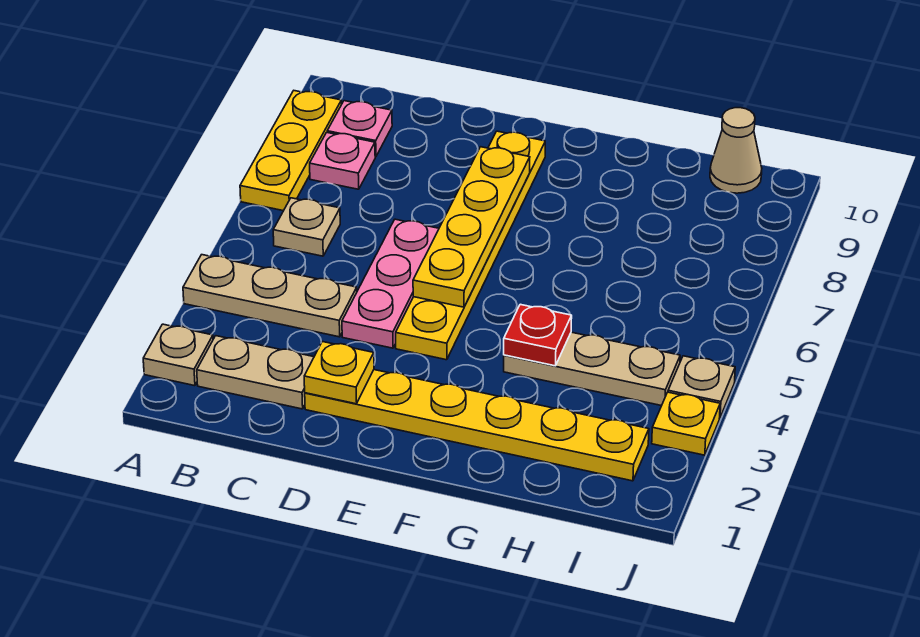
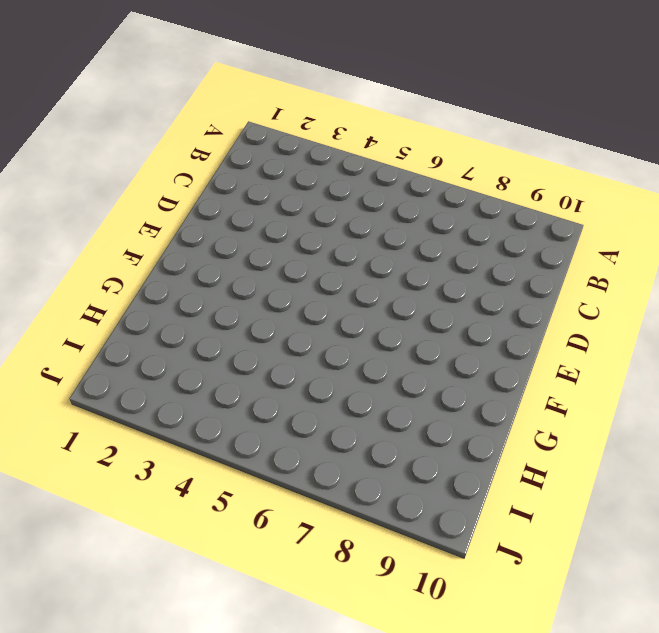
none -> tan plate A2 level 1
none -> tan plate A4:C4 level 1
none -> yellow plate A7:A9 level 1

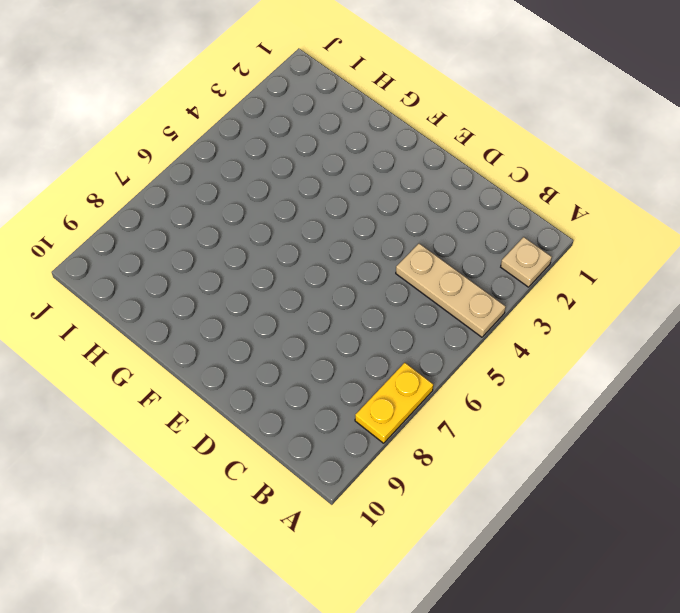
yellow plate A7:A8 level 1 -> yellow plate A7:A9 level 1
none -> tan plate B2:C2 level 1
none -> tan plate B6 level 1
none -> pink plate B8 level 1

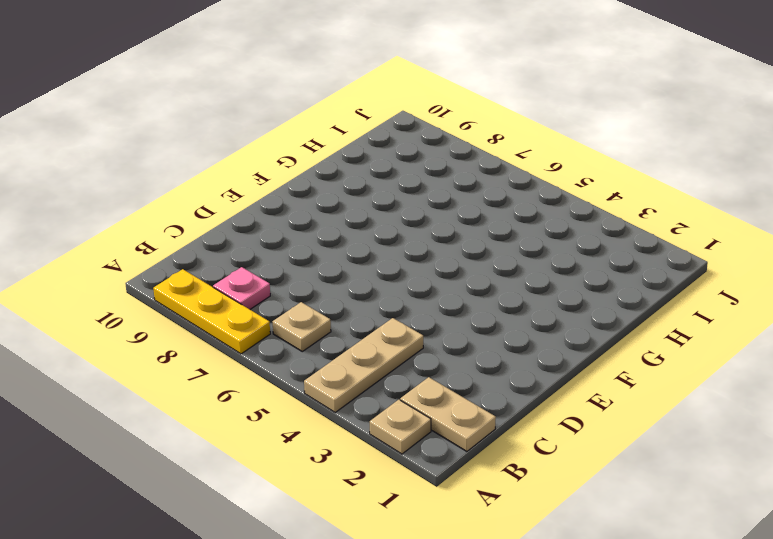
tan plate B1:B2 level 1 -> tan plate B2:C2 level 1
none -> pink plate B9 level 1
none -> yellow plate D2:I2 level 1
none -> pink plate D4:D6 level 1

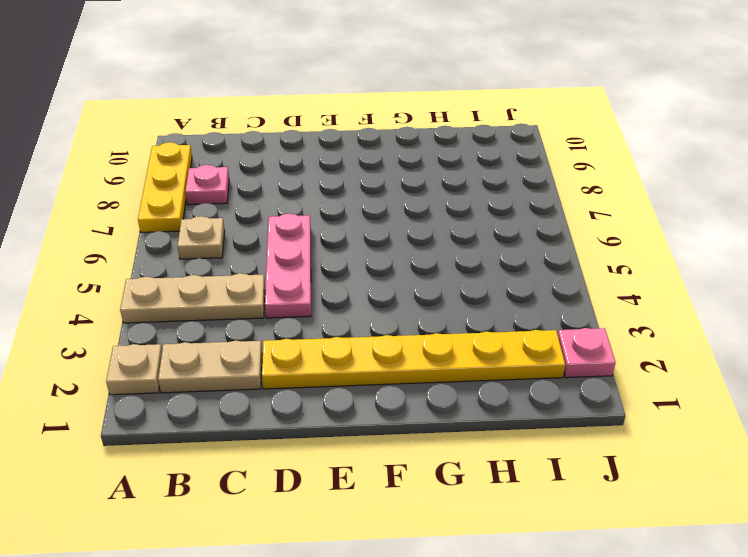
pink plate J2 level 1 -> pink plate B9 level 1
none -> yellow plate E4:E9 level 1
none -> tan plate G4:I4 level 1
none -> tan cone I10 level 1

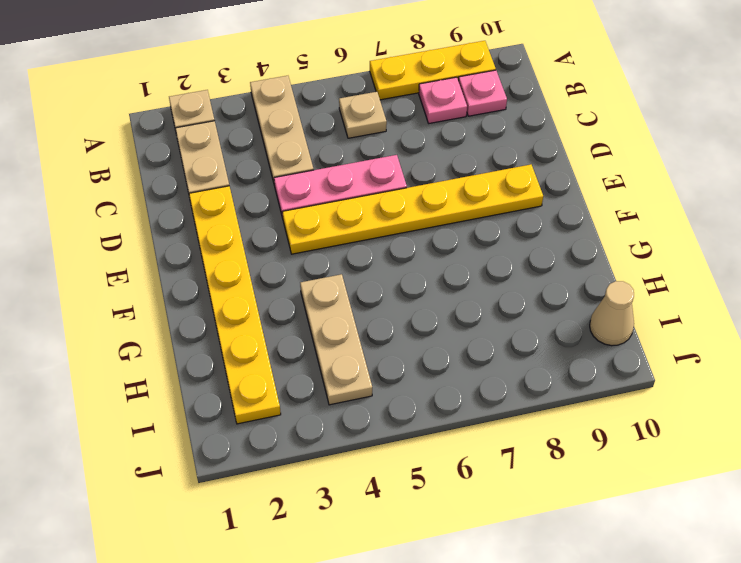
none -> yellow plate J3 level 1
none -> tan plate J4 level 1
none -> yellow plate D2 level 2

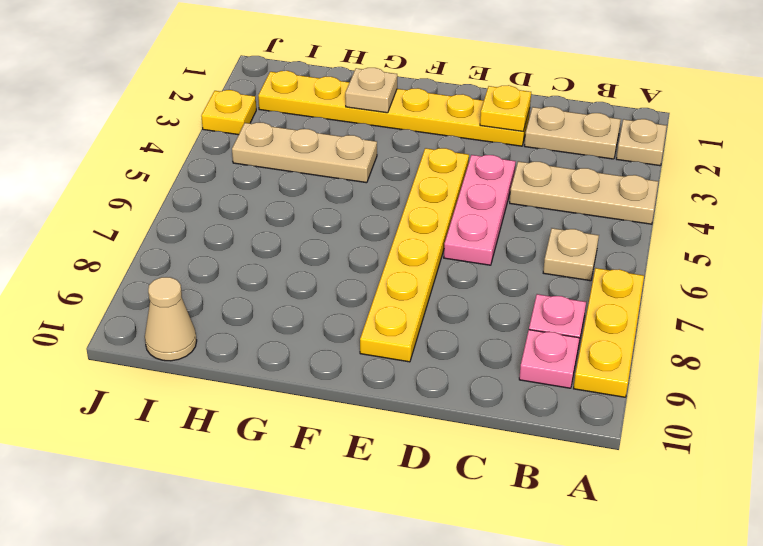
tan plate G2 level 2 -> tan plate J4 level 1
none -> yellow plate E5:E8 level 2
none -> red plate G4 level 2

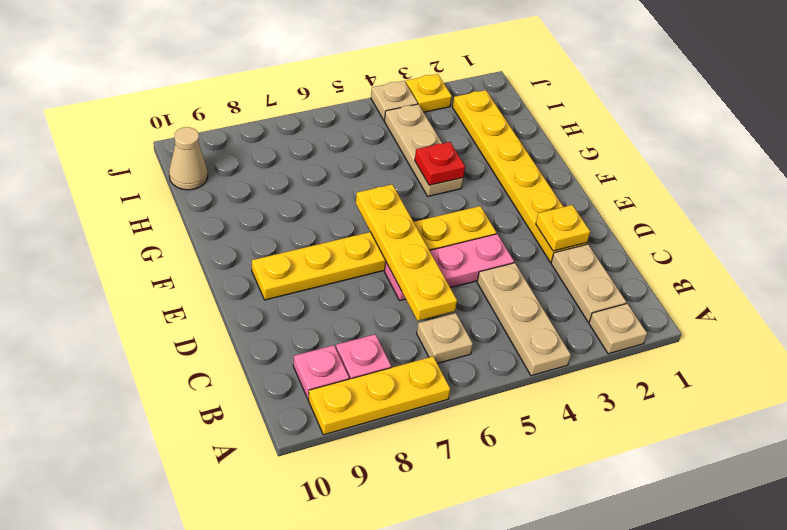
yellow plate C6:F6 level 2 -> yellow plate E5:E8 level 2

